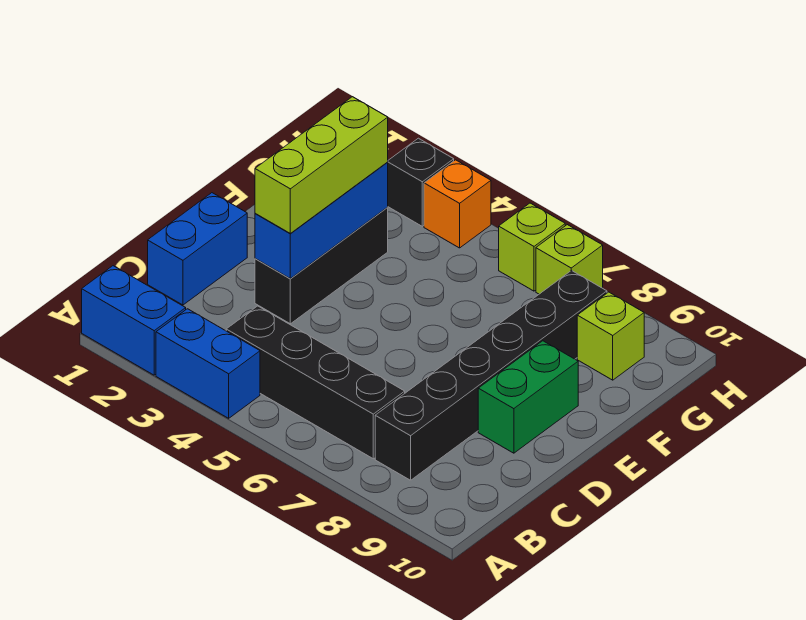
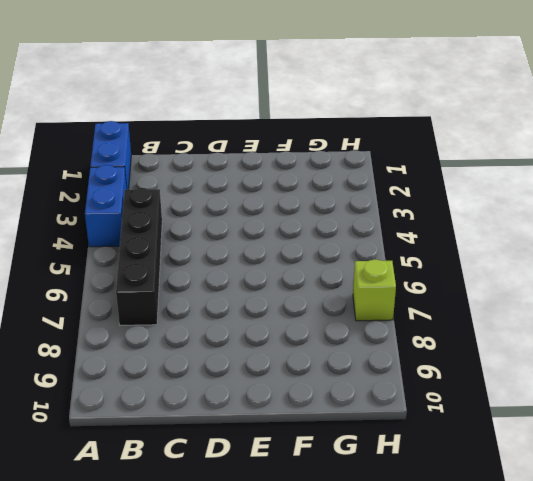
none -> black brick B8:G8 level 1
none -> blue brick C1:D1 level 1
none -> black brick D3:F3 level 1

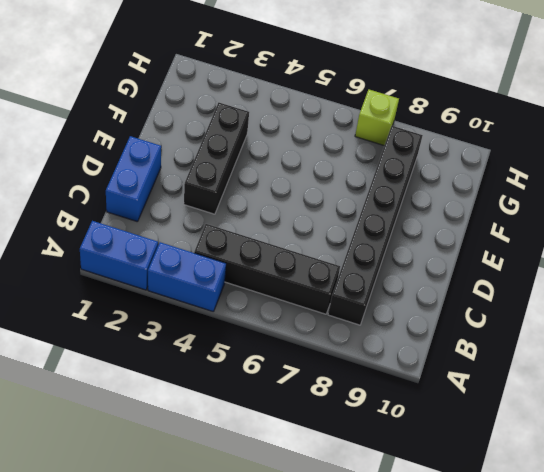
none -> green brick D9:E9 level 1
none -> lime brick G9 level 1
none -> black brick H3 level 1

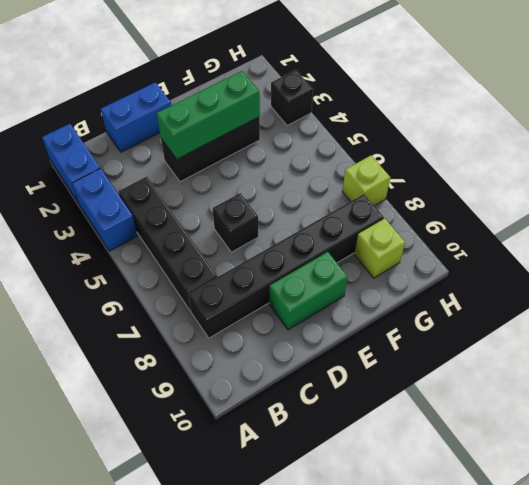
green brick D3:F3 level 2 -> blue brick D3:F3 level 2
black brick D6 level 1 -> none
none -> orange brick H4 level 1
none -> lime brick H6 level 1
none -> lime brick D3:F3 level 3

